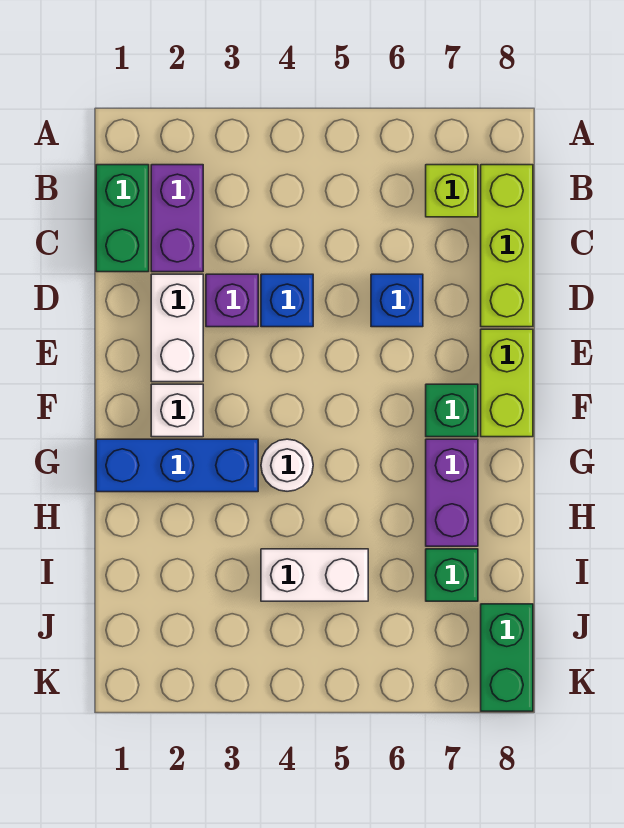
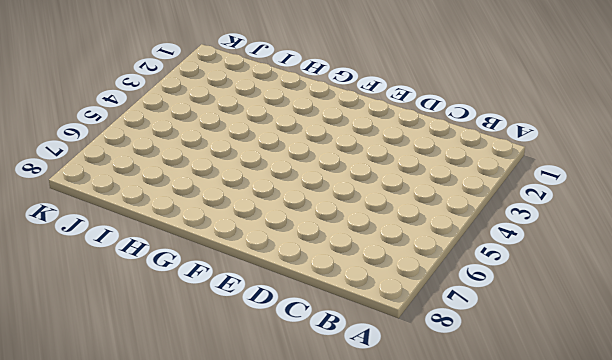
none -> green brick B1:C1 level 1
none -> purple brick B2:C2 level 1
none -> lime brick B7 level 1

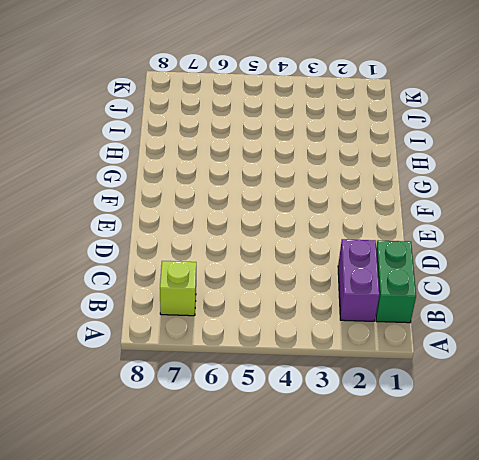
none -> lime brick B8:D8 level 1
none -> white brick D2:E2 level 1
none -> purple brick D3 level 1

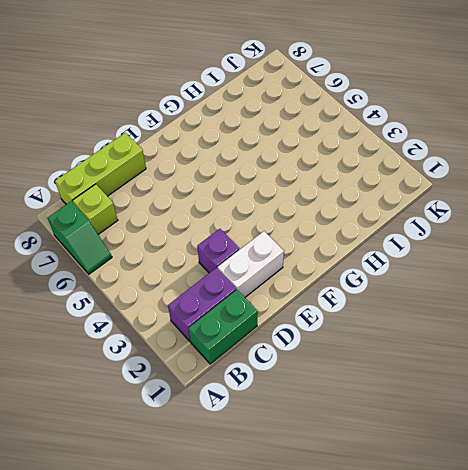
green slope A6:A7 level 1 top 7 -> none
none -> blue brick D4 level 1
none -> blue brick D6 level 1
none -> lime brick E8:F8 level 1

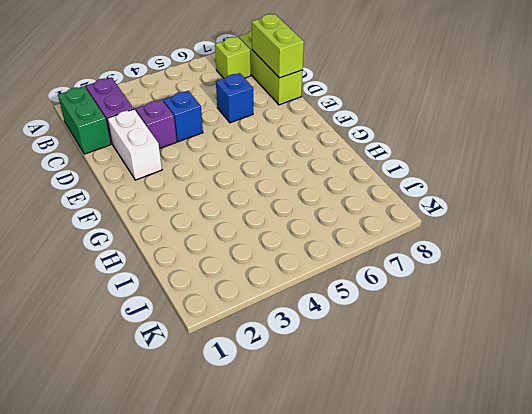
lime brick C8:D8 level 2 -> lime brick E8:F8 level 1
none -> white brick F2 level 1
none -> green brick F7 level 1
none -> blue brick G1:G3 level 1

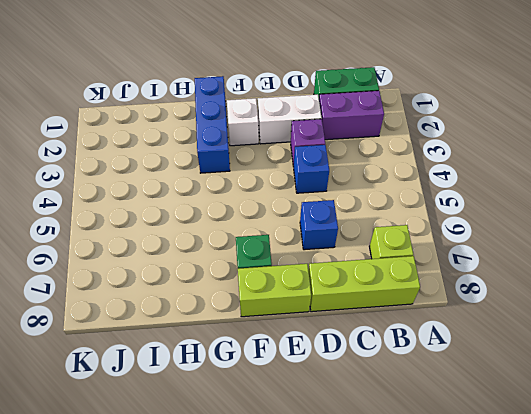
none -> white round brick G4 level 1
none -> purple brick G7:H7 level 1
none -> white brick I4:I5 level 1

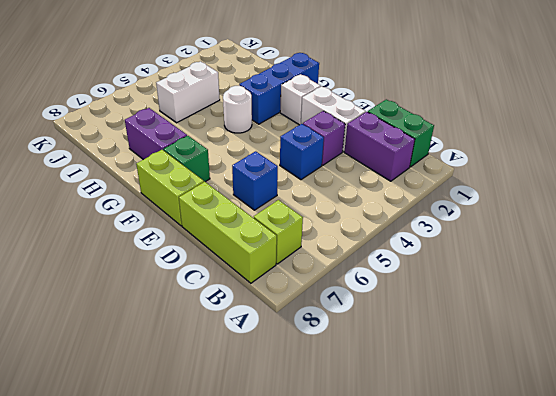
none -> green brick I7 level 1
none -> green brick J8:K8 level 1

